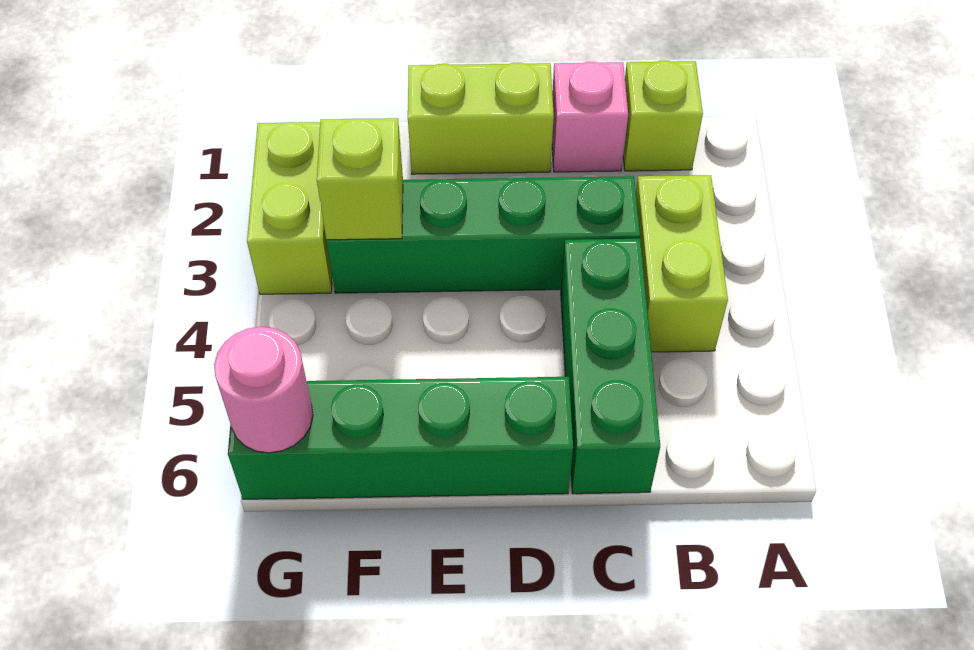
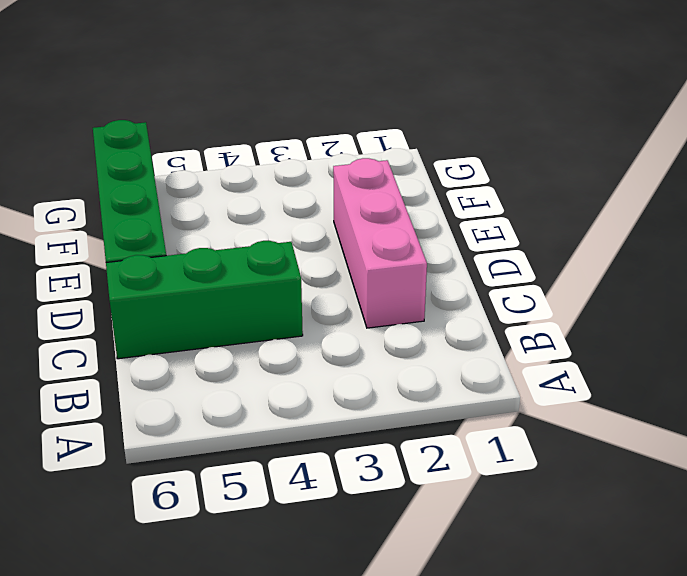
pink brick C2:E2 level 1 -> none
none -> lime brick B1 level 1
none -> lime brick B3:B4 level 1

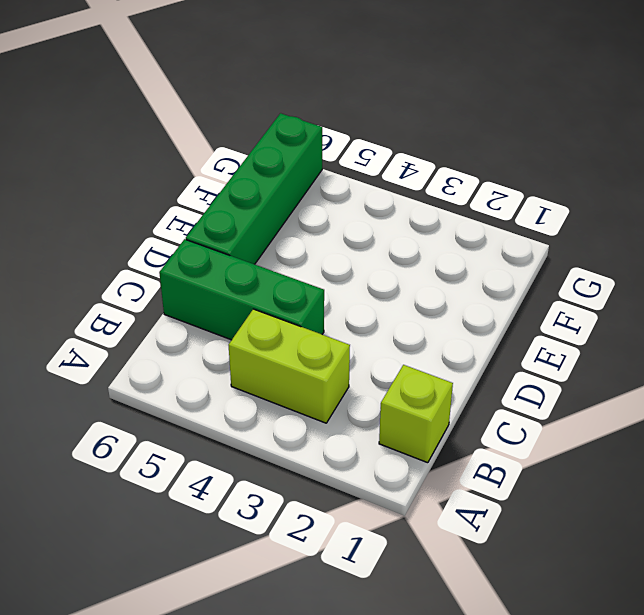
none -> pink brick C1 level 1
none -> green brick C3:F3 level 1

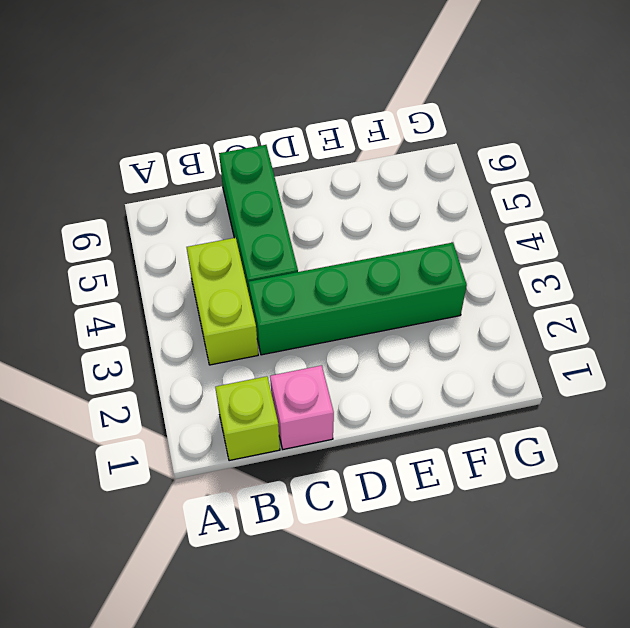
none -> lime brick D1:E1 level 1
none -> green brick D6:G6 level 1

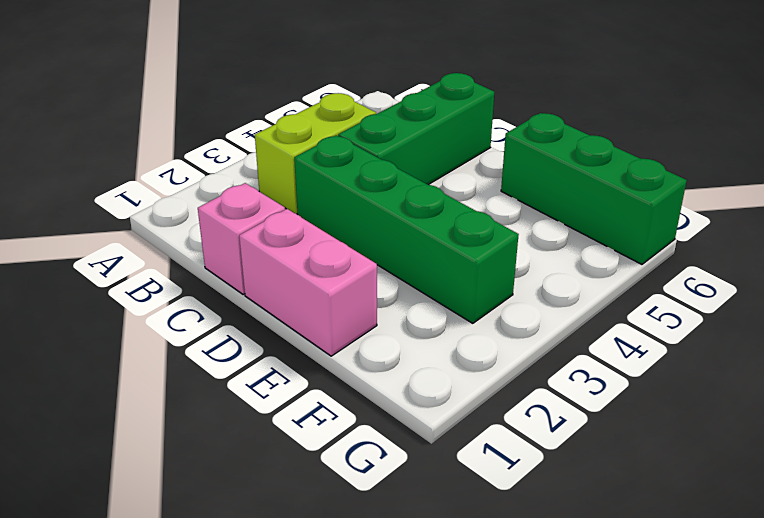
pink brick D1:E1 level 1 -> lime brick D1:E1 level 1
green brick E6:G6 level 1 -> green brick D6:G6 level 1
none -> lime brick B1 level 1
none -> lime brick G2:G3 level 1

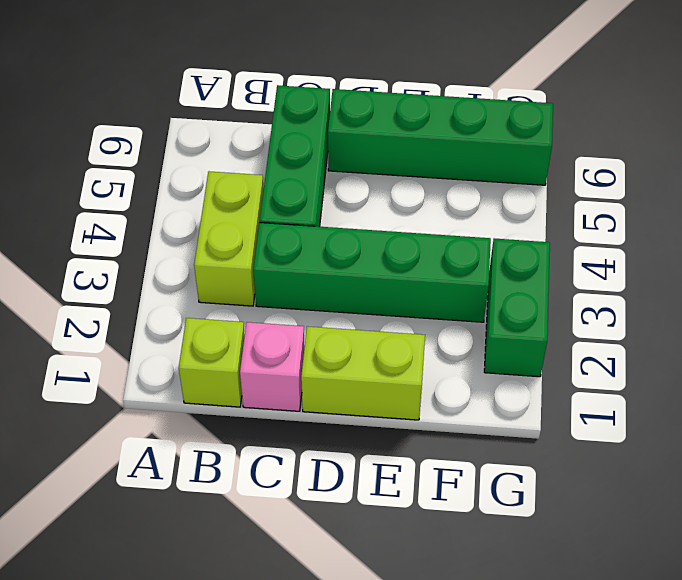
green brick G2:G3 level 1 -> lime brick G2:G3 level 1
none -> lime brick F3 level 2
none -> pink round brick G6 level 2

